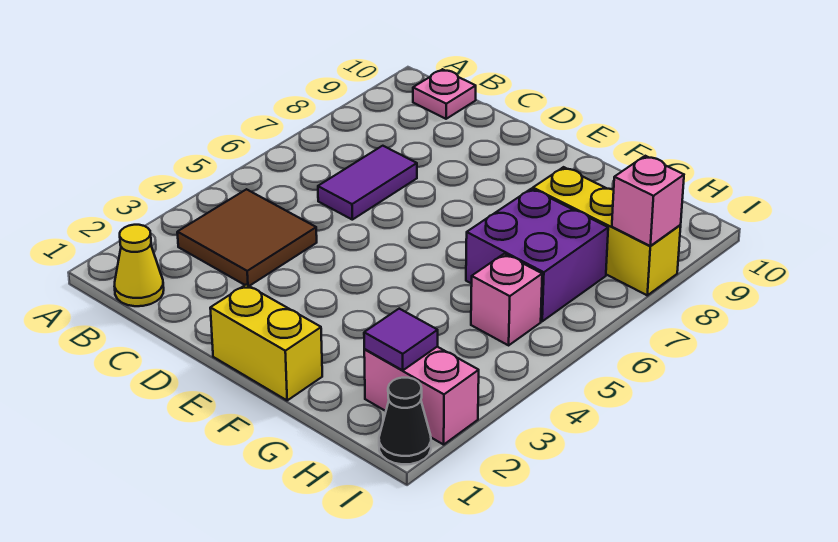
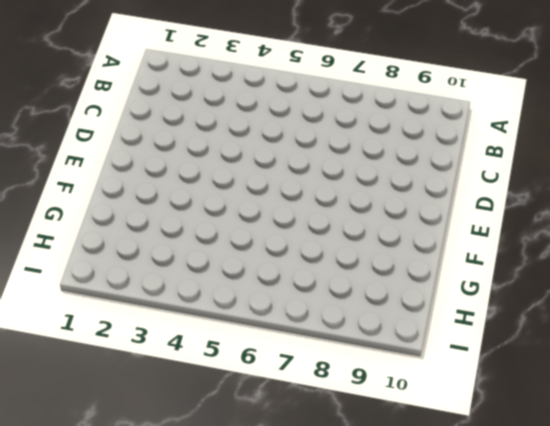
none -> yellow cone B1 level 1
none -> brown tile B3:C4 level 1
none -> pink plate B10 level 1

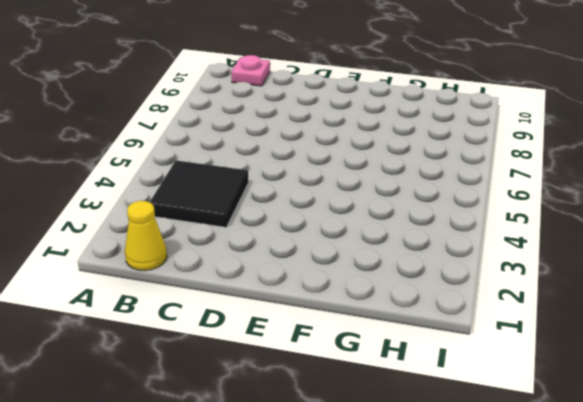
black tile B3:C4 level 1 -> brown tile B3:C4 level 1
none -> purple tile C6:C7 level 1
none -> yellow brick E1:F1 level 1
none -> purple brick G6:H7 level 1

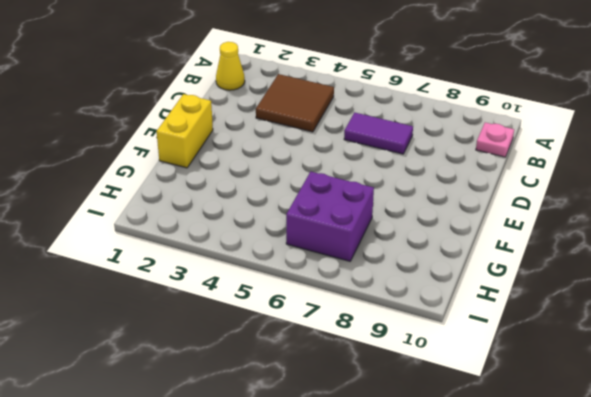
none -> yellow brick G8:I8 level 1
none -> pink brick H2:I2 level 1
none -> pink brick H5 level 1

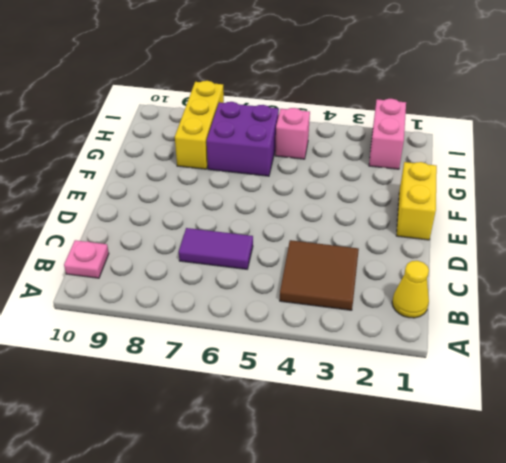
none -> black cone I1 level 1
none -> purple tile H2 level 2
none -> pink brick I8 level 2

